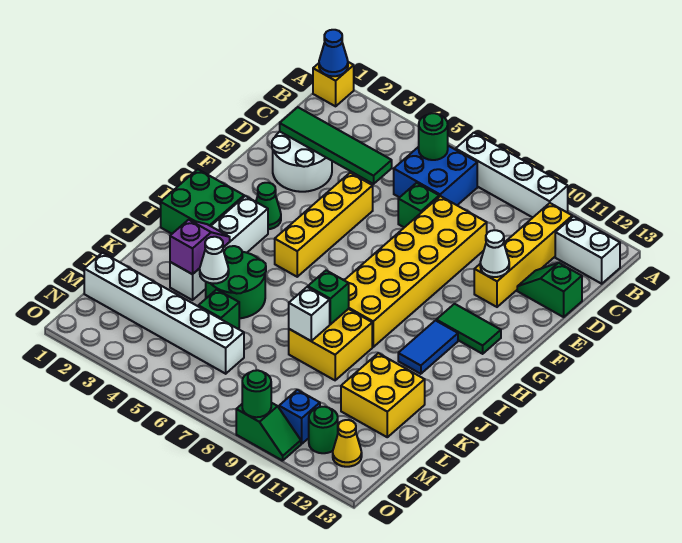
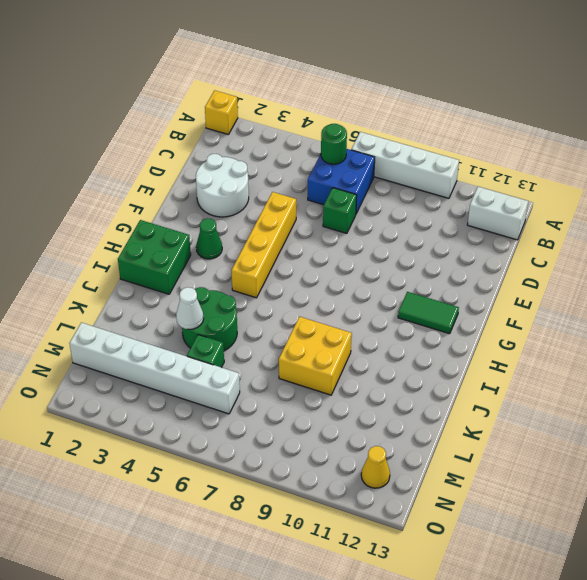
none -> yellow brick B11:E11 level 1
none -> yellow brick D8:I9 level 1
none -> green slope D12:D13 level 1 top 13
none -> white brick H3:K3 level 1

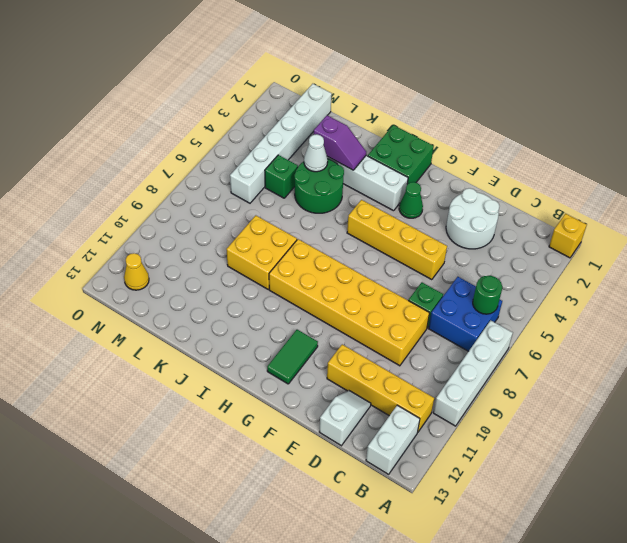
white slope D12:D13 level 1 top 13 -> green slope D12:D13 level 1 top 13
none -> blue tile H11:I11 level 1
none -> yellow brick K11:L12 level 1
none -> blue brick N10 level 1
none -> green round brick N11 level 1

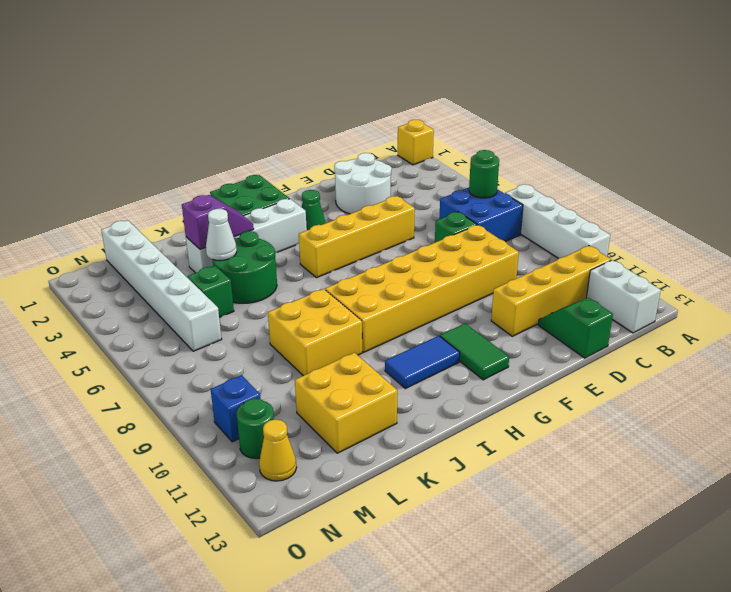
none -> green slope O9:O10 level 1 top 9
none -> blue cone A1 level 2
none -> green tile D2:D5 level 2
none -> white cone E11 level 2

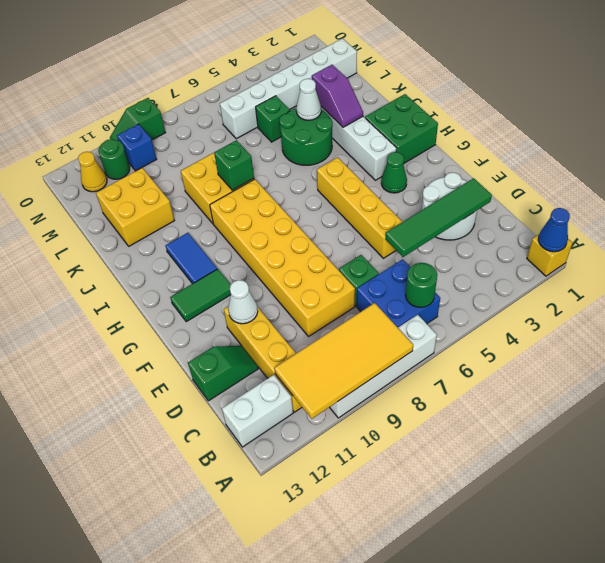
yellow tile A8:B11 level 2 -> none
none -> white brick K8 level 2
none -> green round brick O9 level 2

